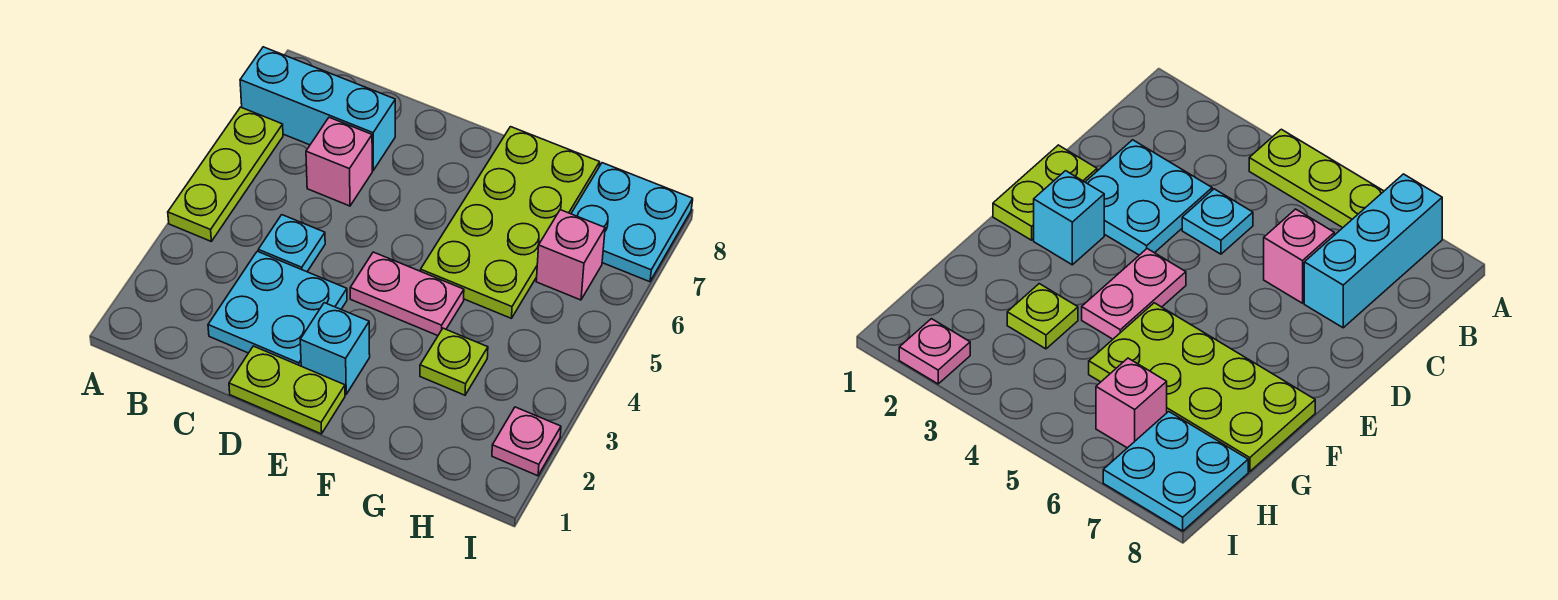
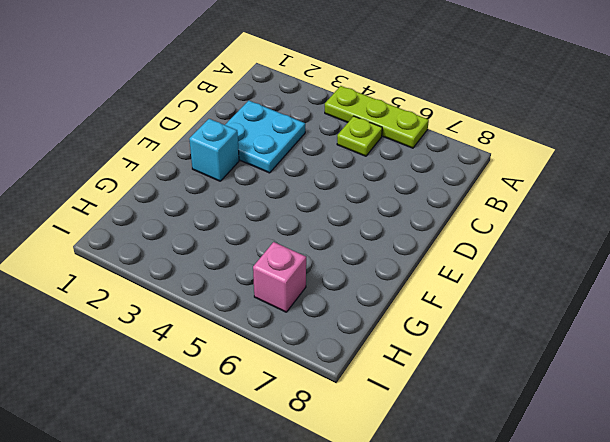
lime plate B5 level 1 -> lime plate G3 level 1
none -> cyan brick A7:C7 level 1
none -> cyan plate C4 level 1
none -> pink brick C6 level 1

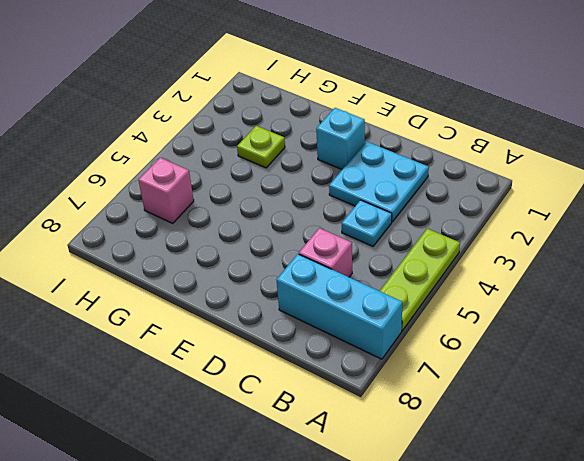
none -> lime plate D1:E1 level 1
none -> pink plate E4:F4 level 1
none -> lime plate F5:G8 level 1

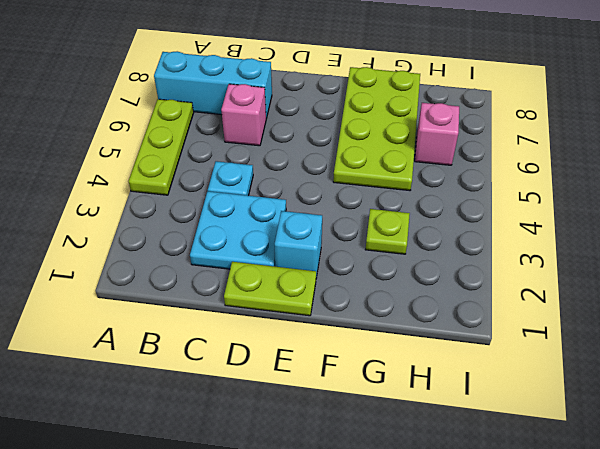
none -> pink plate E4:F4 level 1
none -> cyan plate H7:I8 level 1
none -> pink plate I2 level 1

